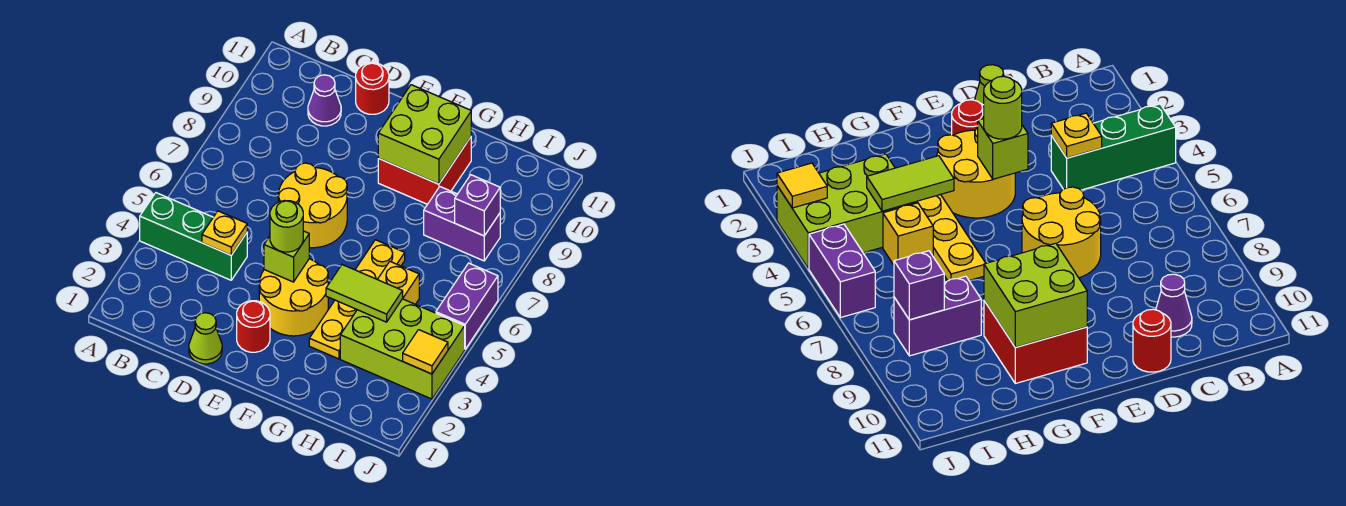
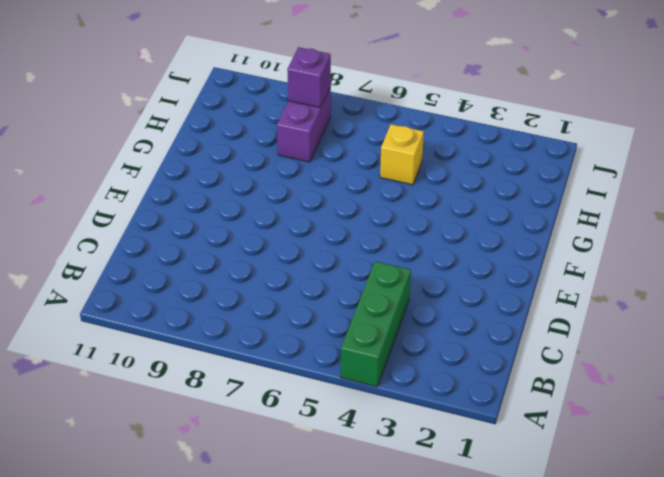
none -> purple cone C10 level 1
none -> lime cone D1 level 1
none -> yellow round brick D6:E7 level 1

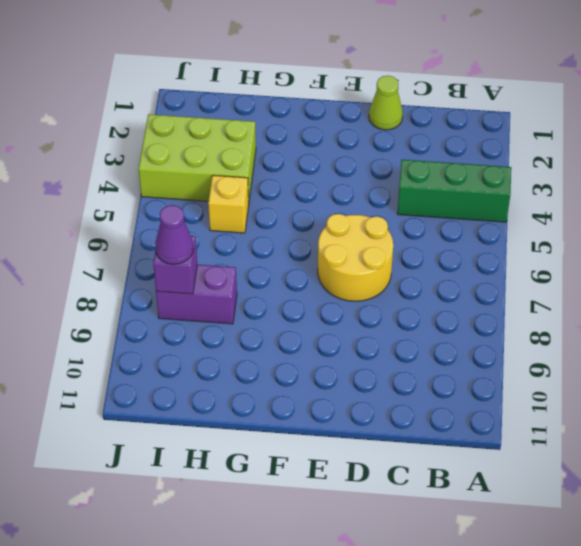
purple cone I8 level 3 -> purple cone C10 level 1
none -> red round brick D11 level 1
none -> red round brick E2 level 1
none -> yellow round brick E3:F4 level 1

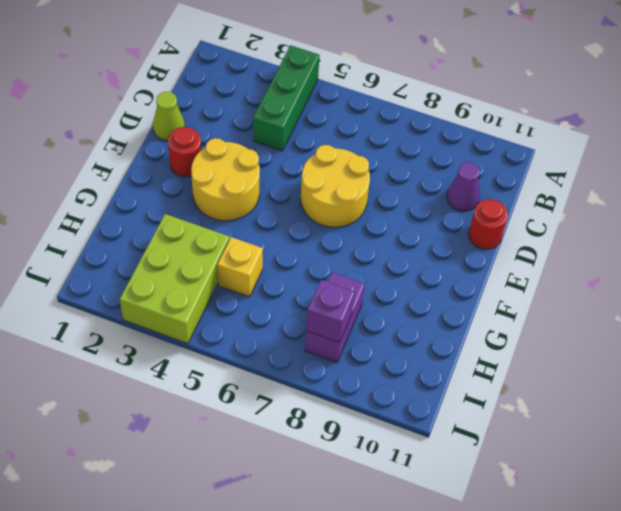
none -> red brick F9:G10 level 1
none -> yellow plate G3:G6 level 1
none -> purple brick J5:J6 level 1

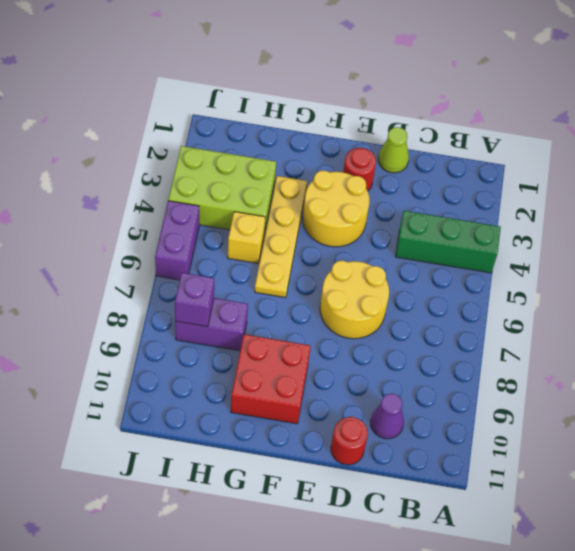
none -> yellow plate C4 level 2
none -> lime brick E4 level 2
none -> lime brick F9:G10 level 2

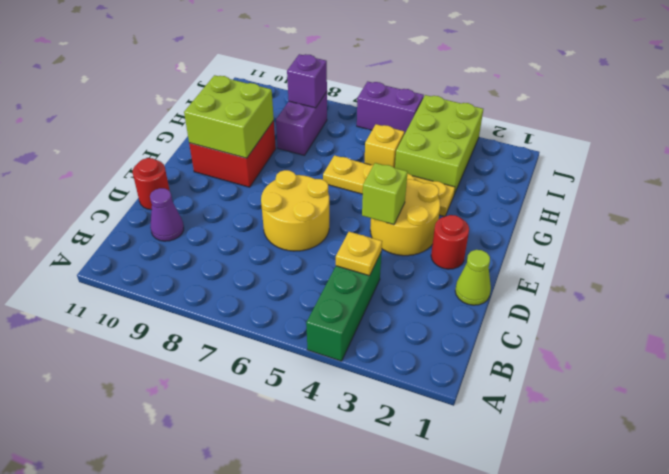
none -> lime tile G4:H4 level 2
none -> yellow tile J3 level 2
none -> lime round brick E4 level 3

